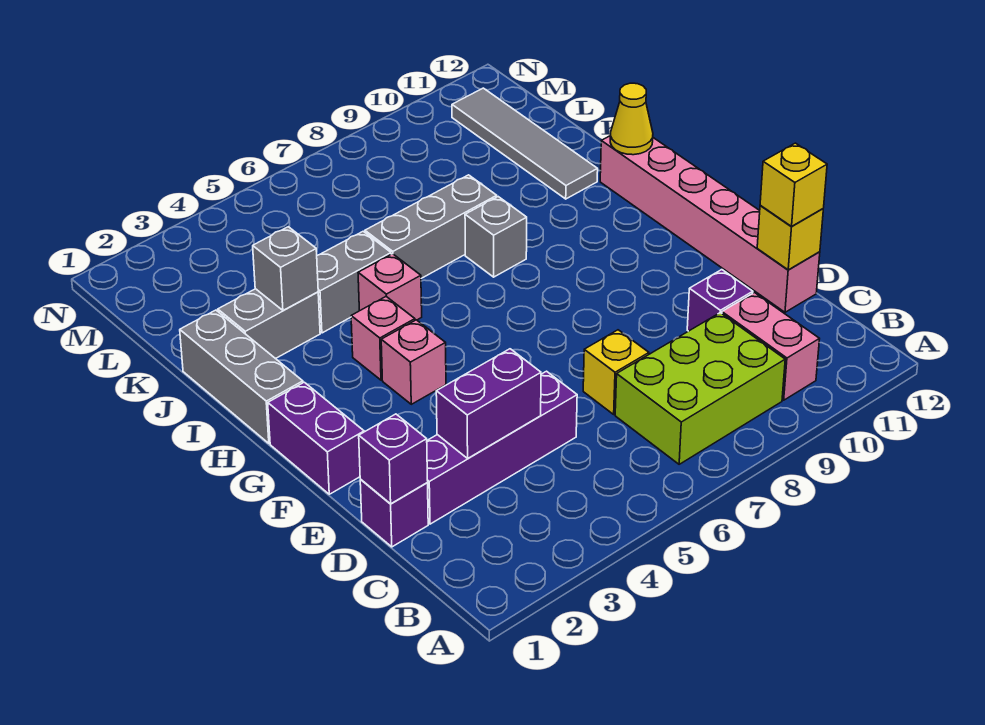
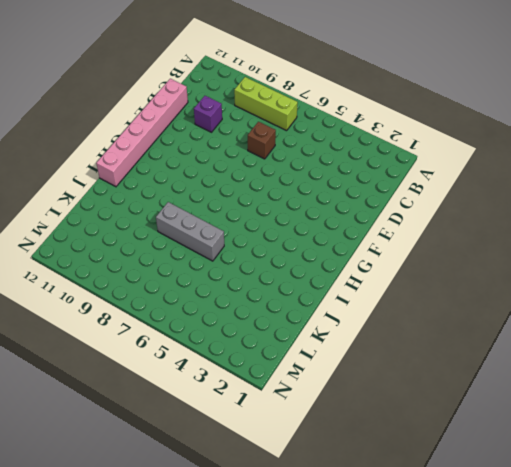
lime brick B7:B9 level 1 -> lime brick B7:C9 level 1
brown brick D7 level 1 -> yellow brick D7 level 1
none -> pink brick B10:C10 level 1
none -> purple brick D1 level 1
none -> purple brick D2:D5 level 1

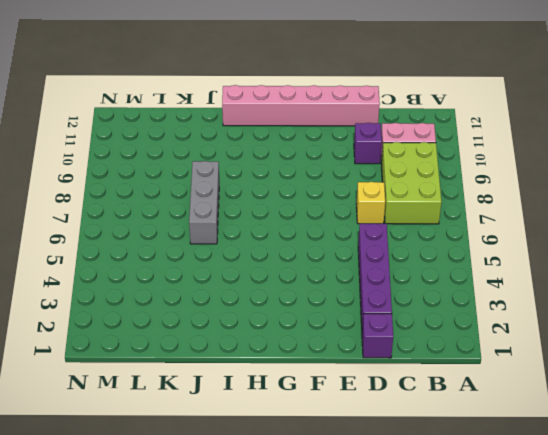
none -> purple brick F1:G1 level 1
none -> pink brick G4 level 1
none -> grey brick H1:J1 level 1

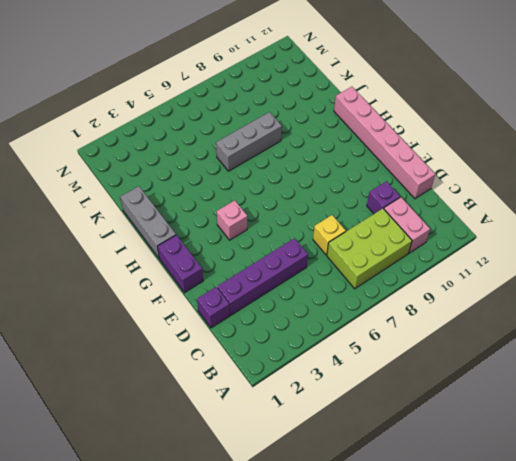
none -> pink brick H4 level 1
none -> pink brick I5 level 1
none -> grey brick I8 level 1

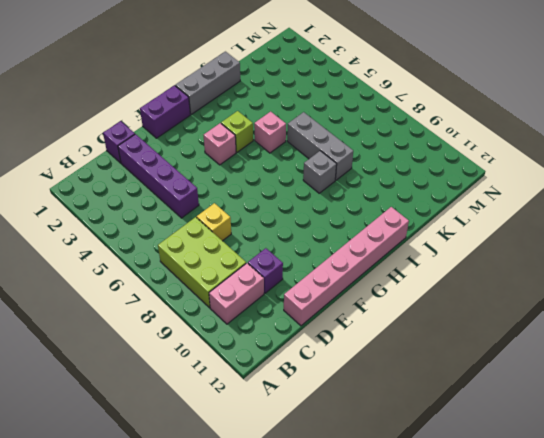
lime brick H4 level 1 -> pink brick H4 level 1
none -> grey brick J2:J3 level 1
none -> grey brick J4:J5 level 1
none -> grey tile J11:M11 level 1

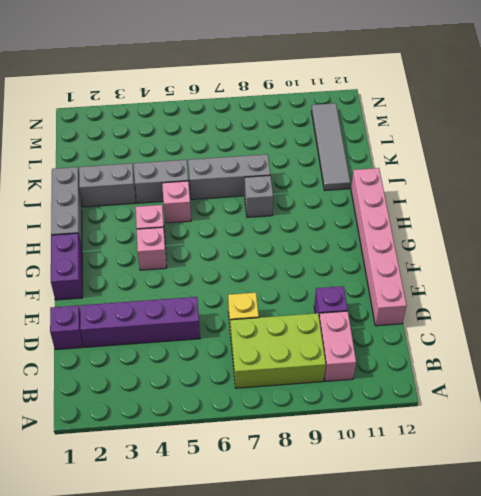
none -> purple brick D1 level 2
none -> purple brick D3:D4 level 2
none -> yellow brick D12 level 2

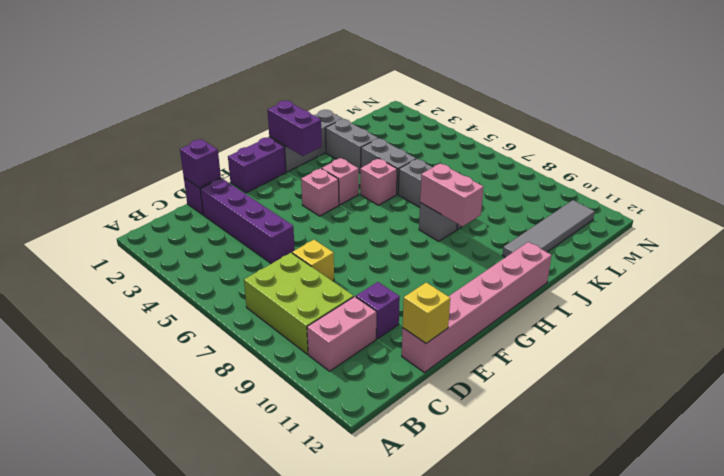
purple brick H1:H2 level 2 -> purple brick D3:D4 level 2
pink brick I8:I9 level 2 -> none
none -> yellow cone I12 level 2
none -> grey brick J3 level 2
none -> yellow brick D12 level 3

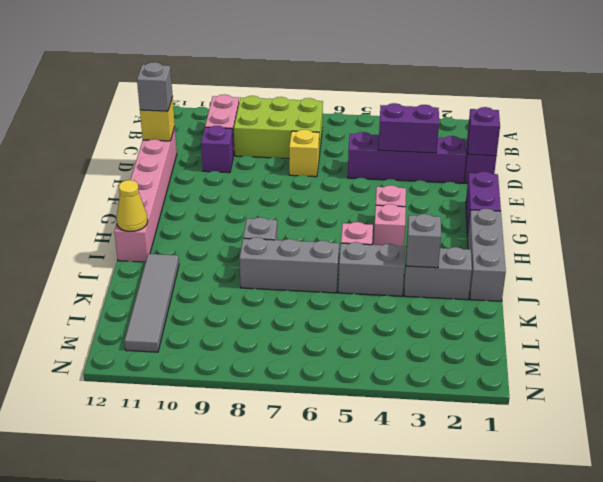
grey brick D12 level 3 -> yellow brick D12 level 3

